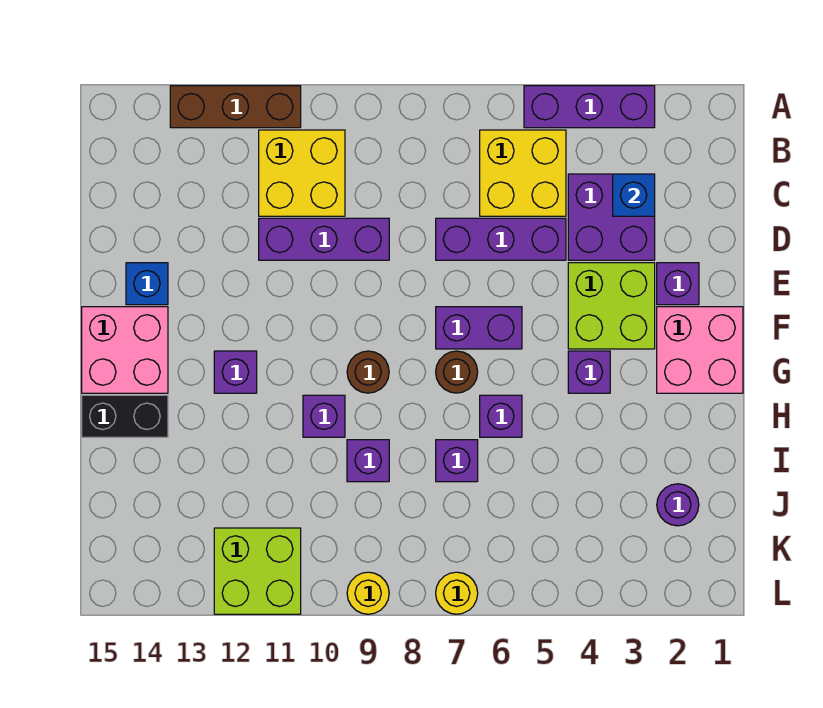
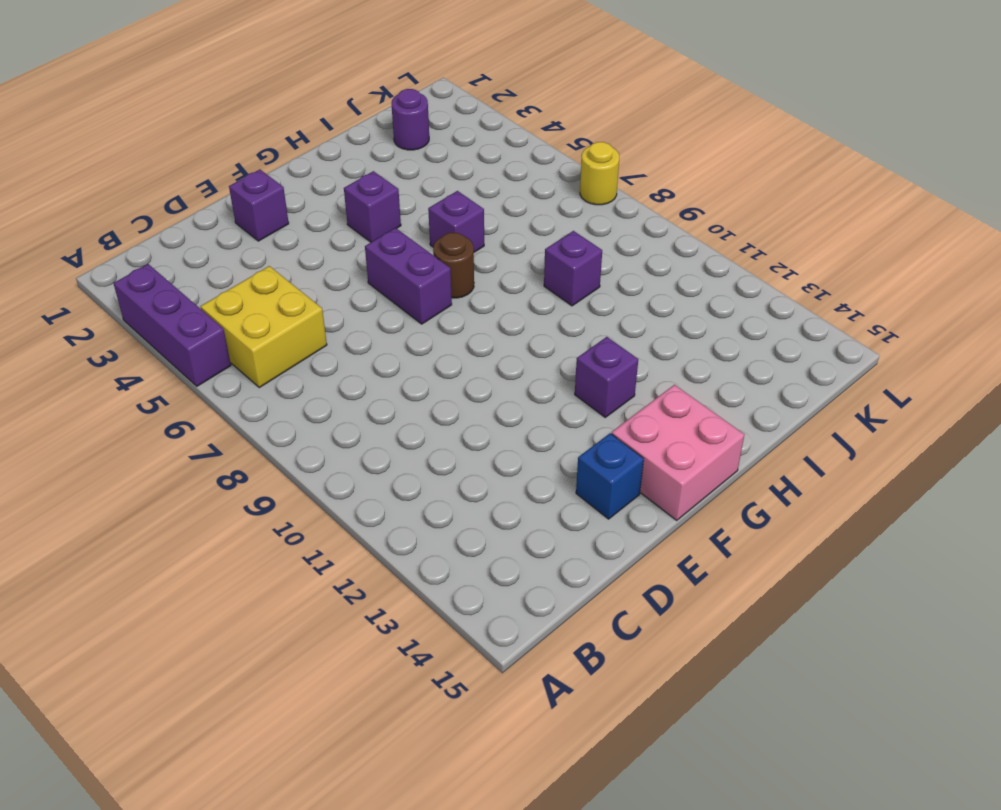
none -> brown brick A11:A13 level 1
none -> yellow brick B10:C11 level 1
none -> purple brick C3:D4 level 1

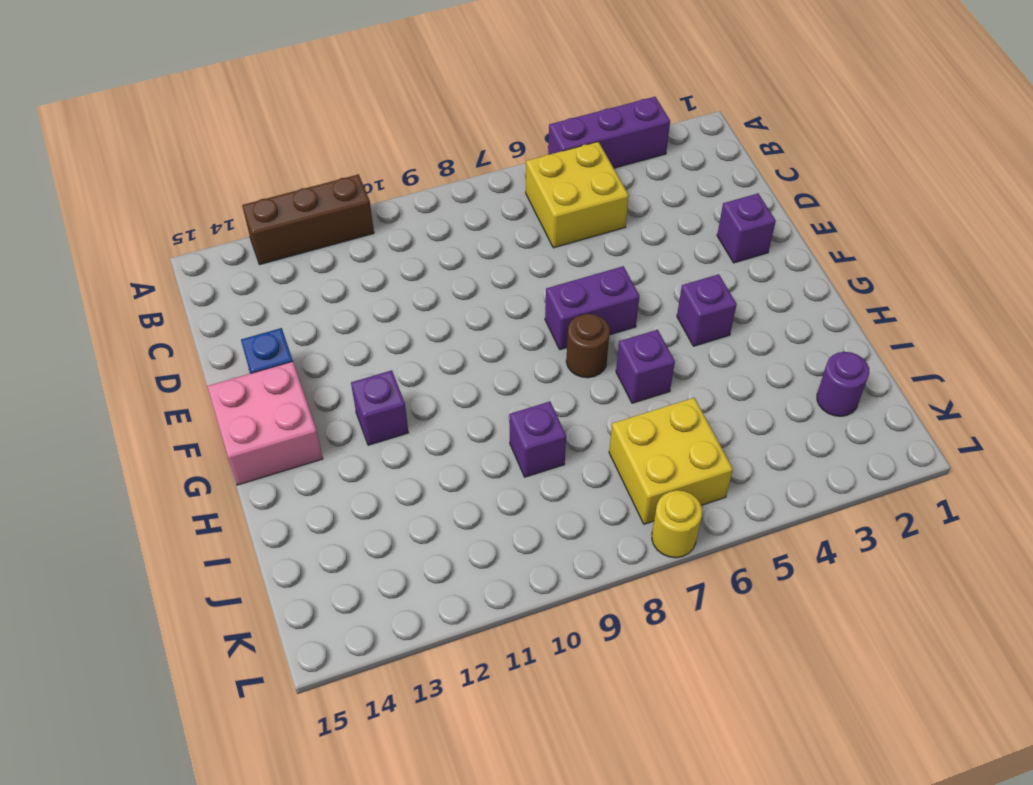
yellow brick J6:K7 level 1 -> yellow brick B10:C11 level 1
none -> purple brick C3:D4 level 1
none -> purple brick D5:D7 level 1
none -> purple brick D9:D11 level 1

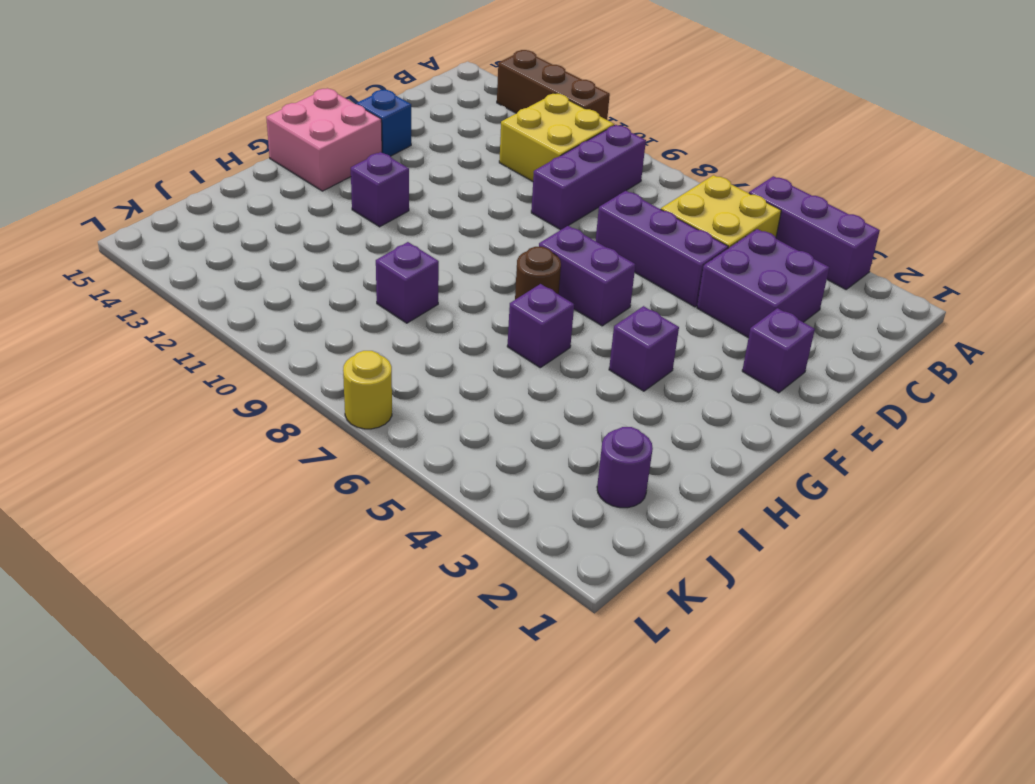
purple brick B9:D9 level 1 -> purple brick D9:D11 level 1
none -> lime brick E3:F4 level 1
none -> pink brick F1:G2 level 1
none -> brown round brick G9 level 1

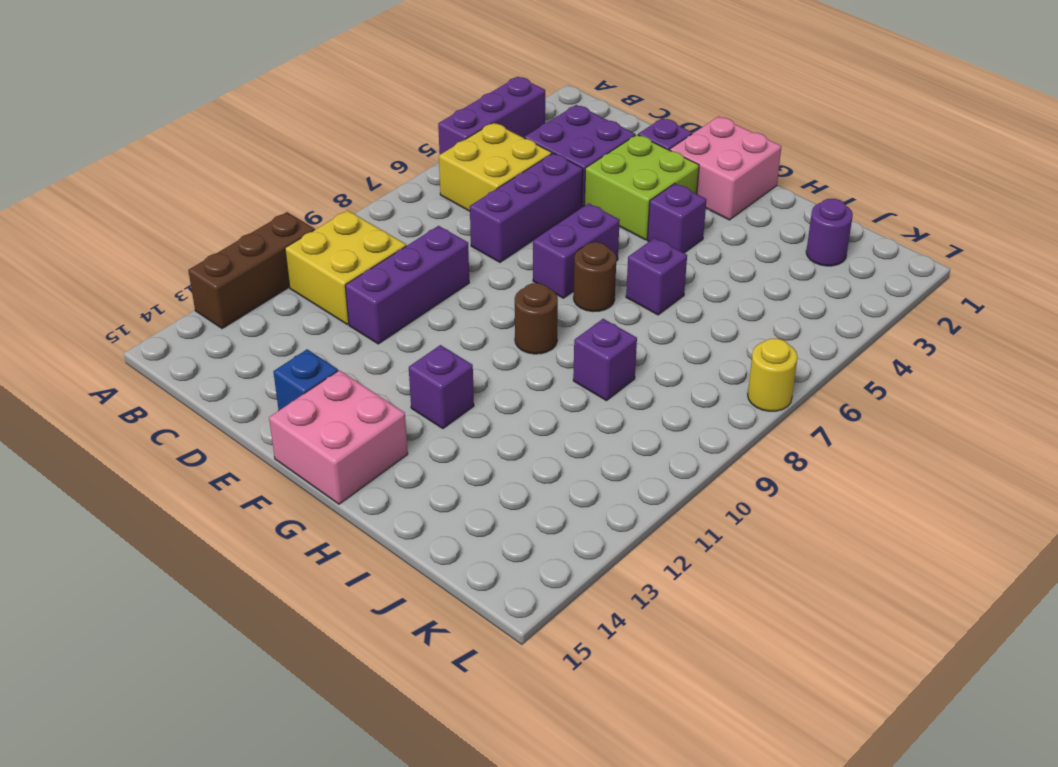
none -> purple brick H10 level 1
none -> black brick H14:H15 level 1
none -> purple brick I7 level 1

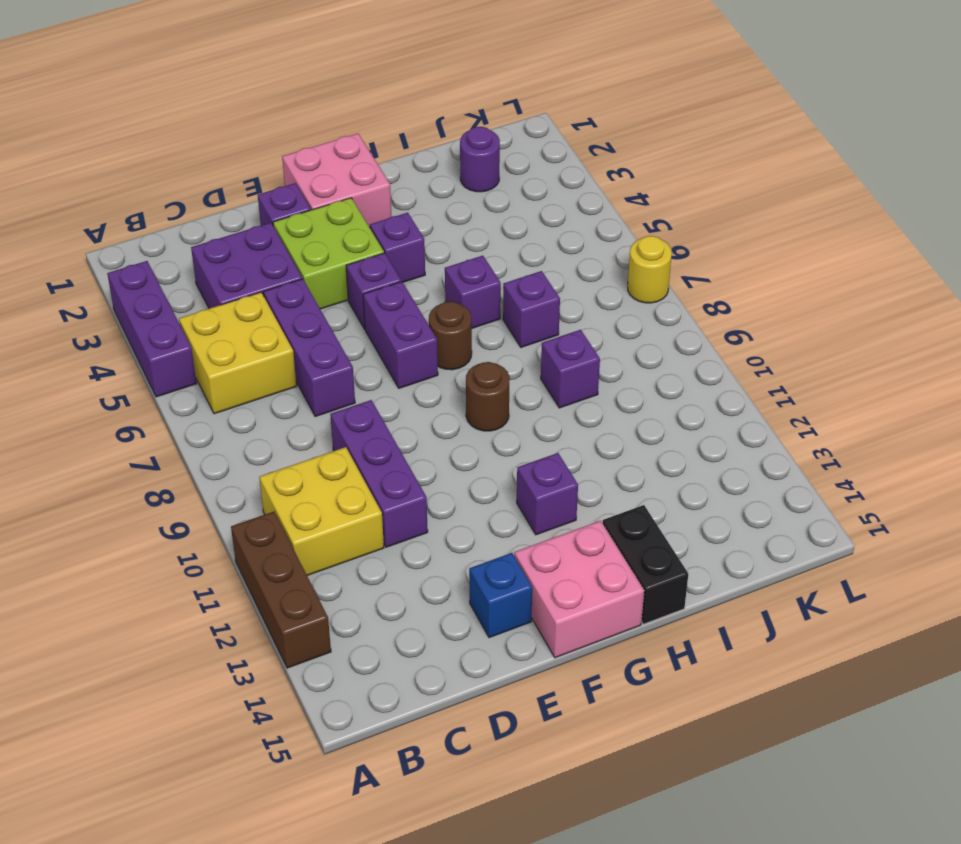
purple brick F5 level 1 -> purple brick H10 level 1
none -> lime brick K11:L12 level 1
none -> yellow round brick L9 level 1
none -> blue brick C3 level 2

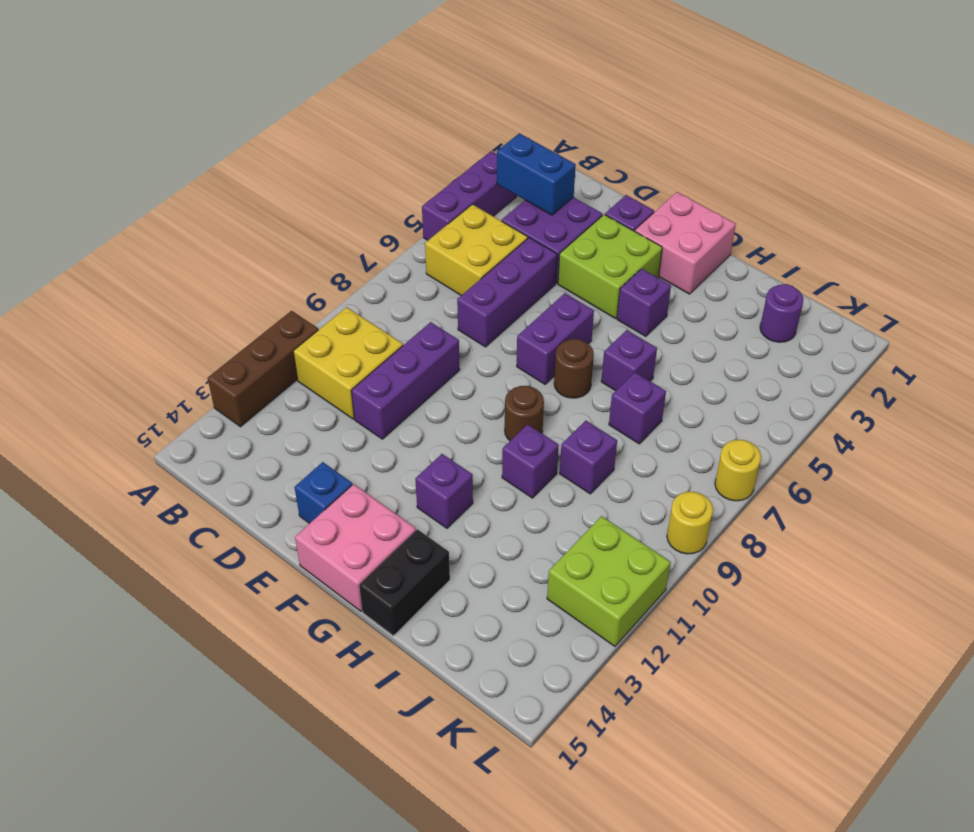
blue brick B3:C3 level 2 -> blue brick C3 level 2

